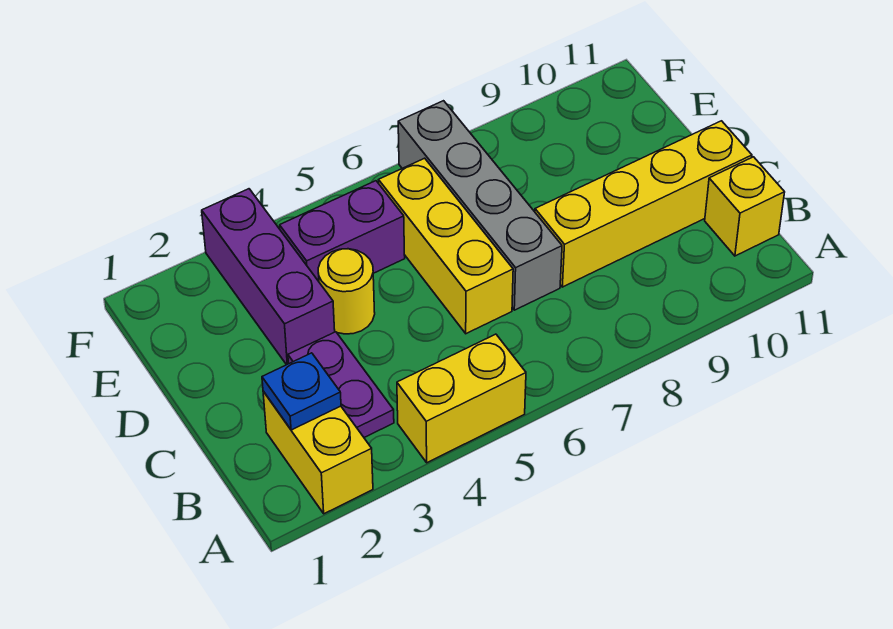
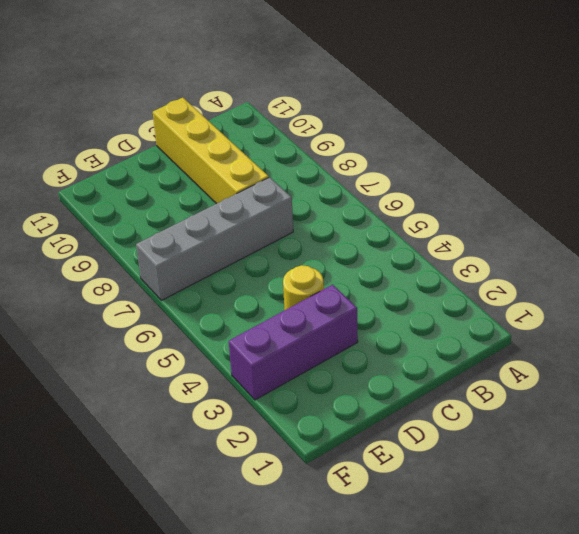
none -> yellow brick A2:B2 level 1
none -> yellow brick A4:A5 level 1

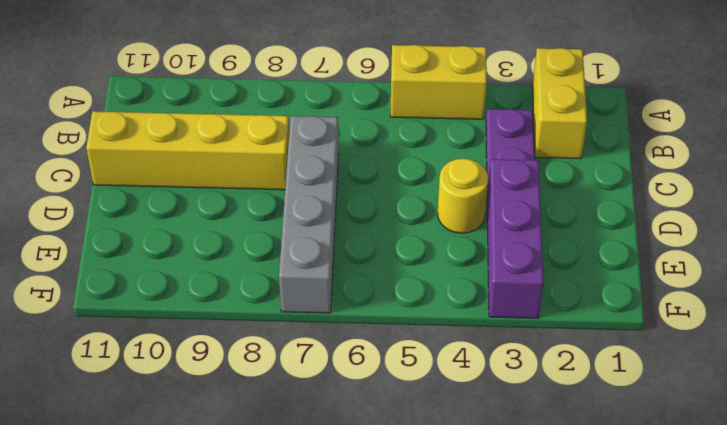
none -> yellow brick B11 level 1
none -> yellow brick C6:E6 level 1

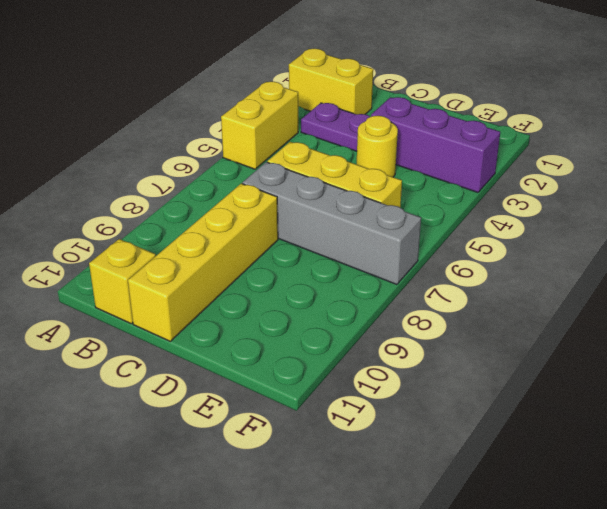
none -> purple brick E4:E5 level 1
none -> blue plate B2 level 2

